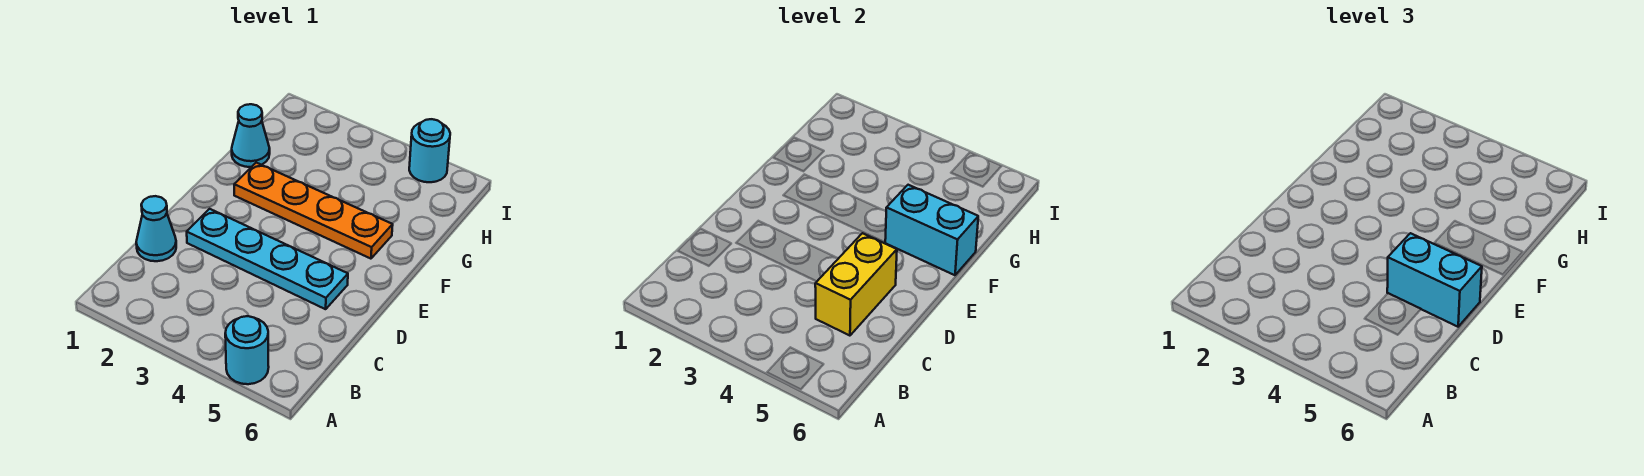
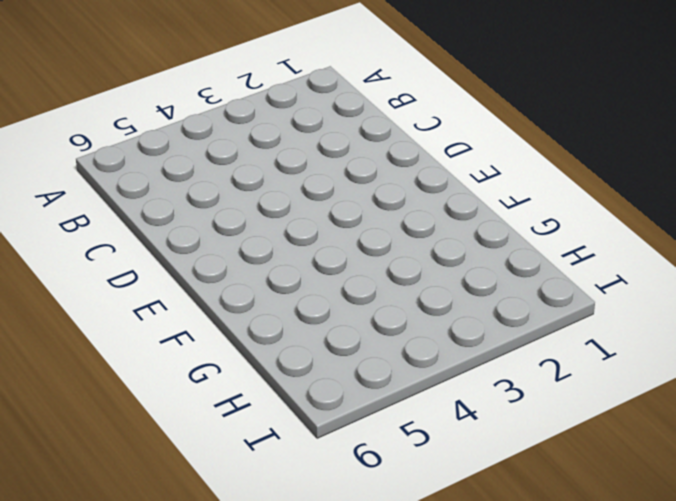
none -> cyan round brick A5 level 1
none -> cyan cone C1 level 1

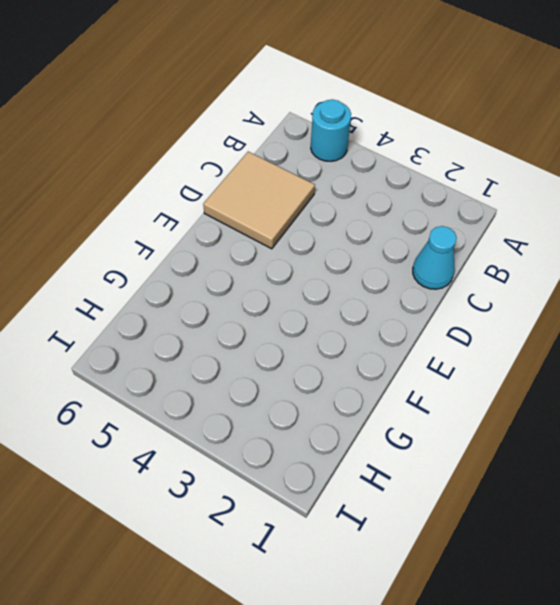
tan tile C5:D6 level 1 -> cyan plate D2:D5 level 1
none -> orange plate F2:F5 level 1
none -> cyan cone G1 level 1

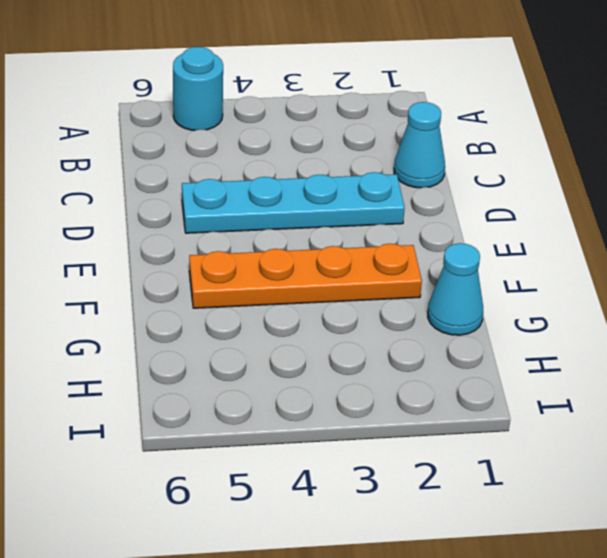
none -> cyan round brick I5 level 1
none -> yellow brick C5:D5 level 2

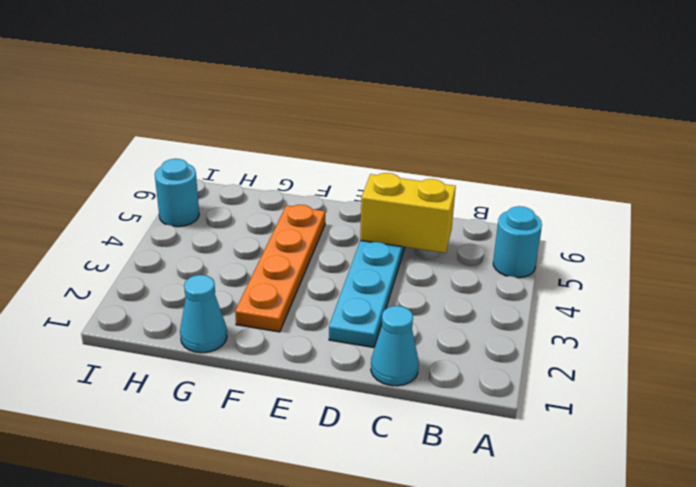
none -> cyan brick F5:F6 level 2
none -> cyan brick D5:D6 level 3

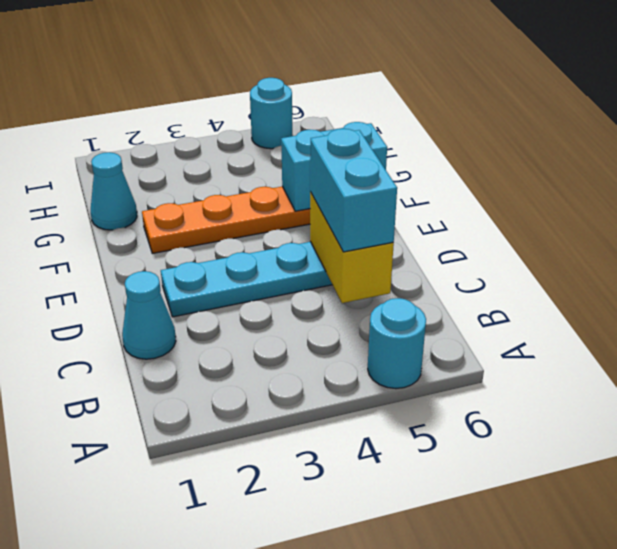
cyan brick C5:D5 level 3 -> cyan brick D5:D6 level 3

